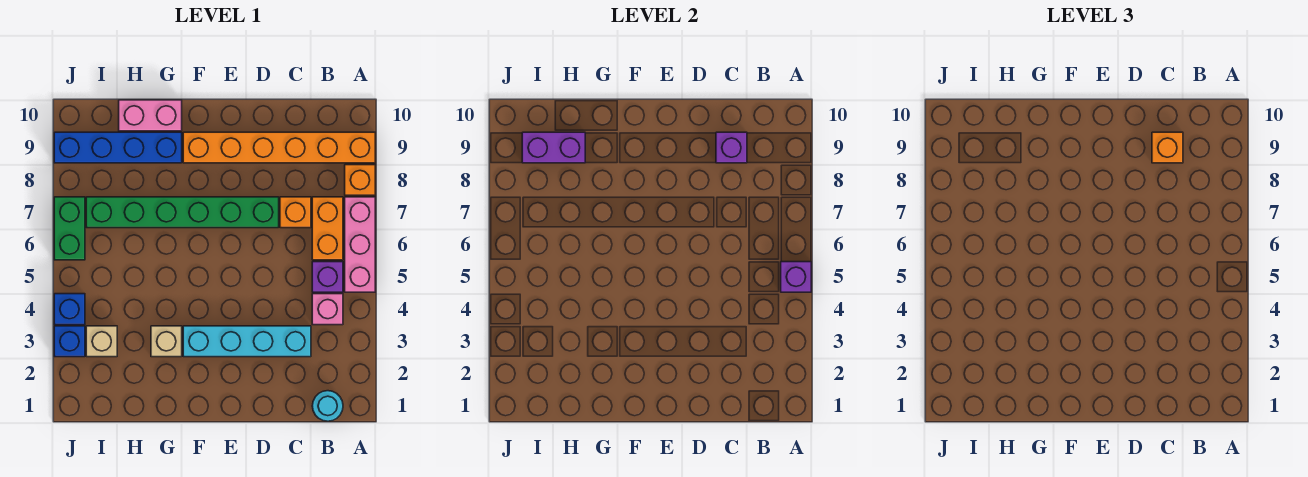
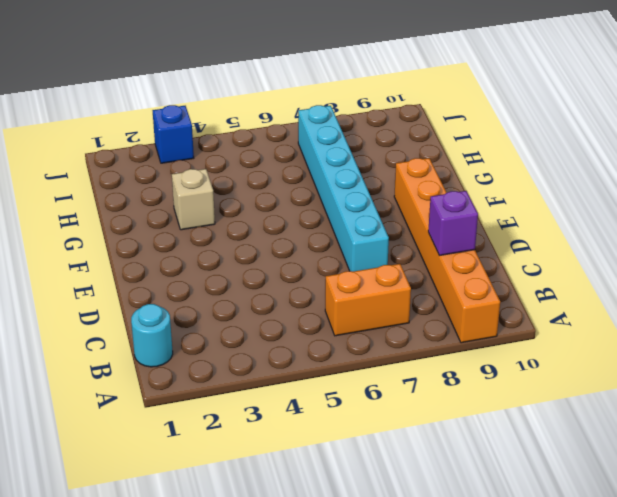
cyan brick D7:I7 level 1 -> green brick D7:I7 level 1
none -> pink brick A5:A7 level 1
none -> orange brick A8 level 1
none -> pink brick B4 level 1

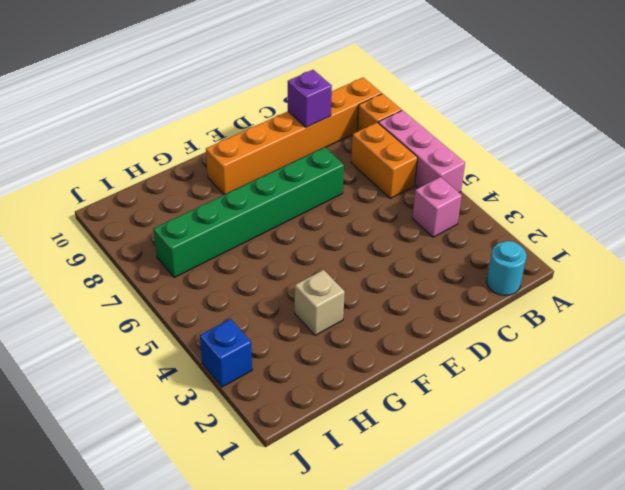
none -> purple brick B5 level 1
none -> cyan brick C3:F3 level 1
none -> orange brick C7 level 1

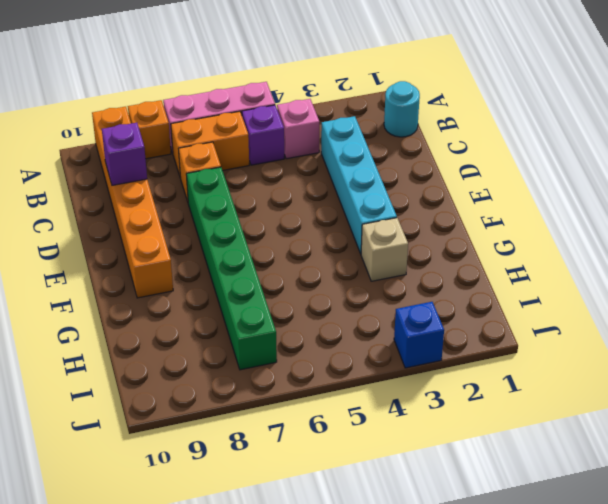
none -> blue brick G9:J9 level 1
none -> pink brick G10:H10 level 1
none -> tan brick I3 level 1

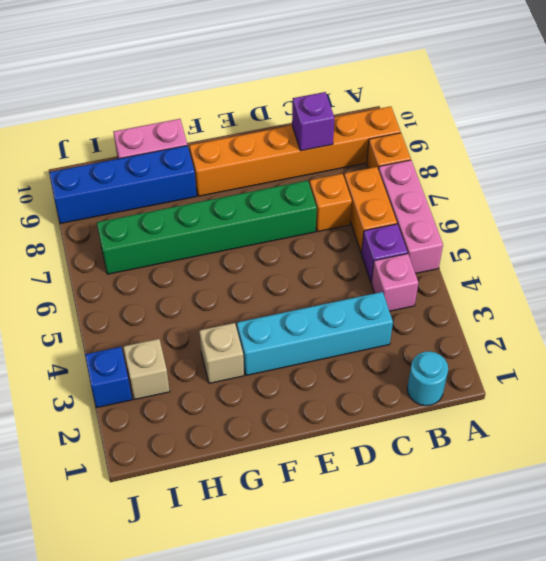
none -> blue brick J4 level 1
none -> green brick J6:J7 level 1
none -> purple brick A5 level 2

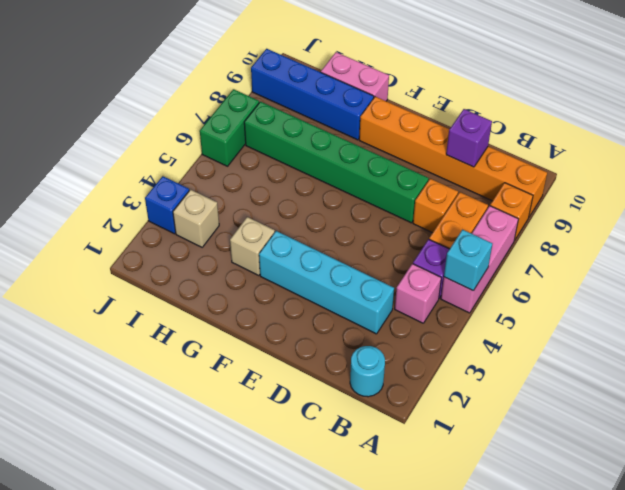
cyan brick A5 level 2 -> purple brick A5 level 2
none -> blue brick J4 level 1
none -> purple brick H9:I9 level 2
none -> orange brick C9 level 3

